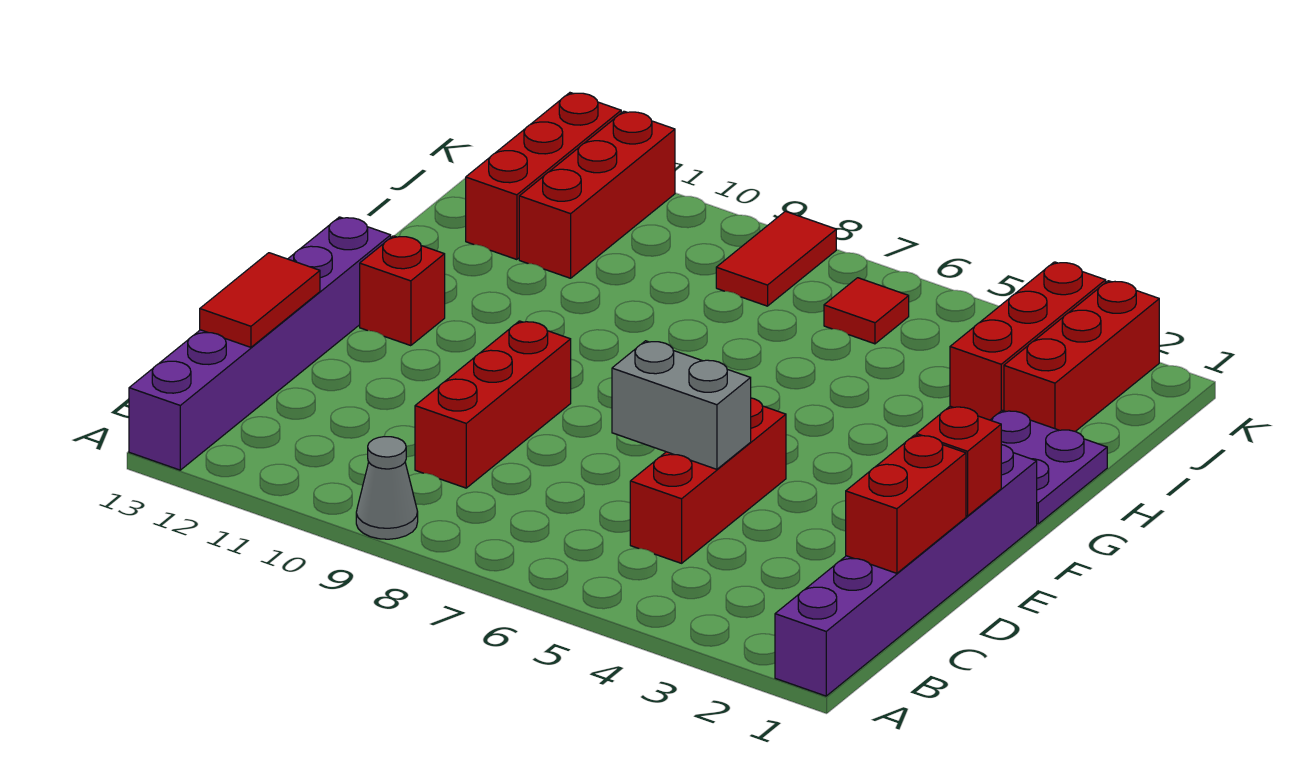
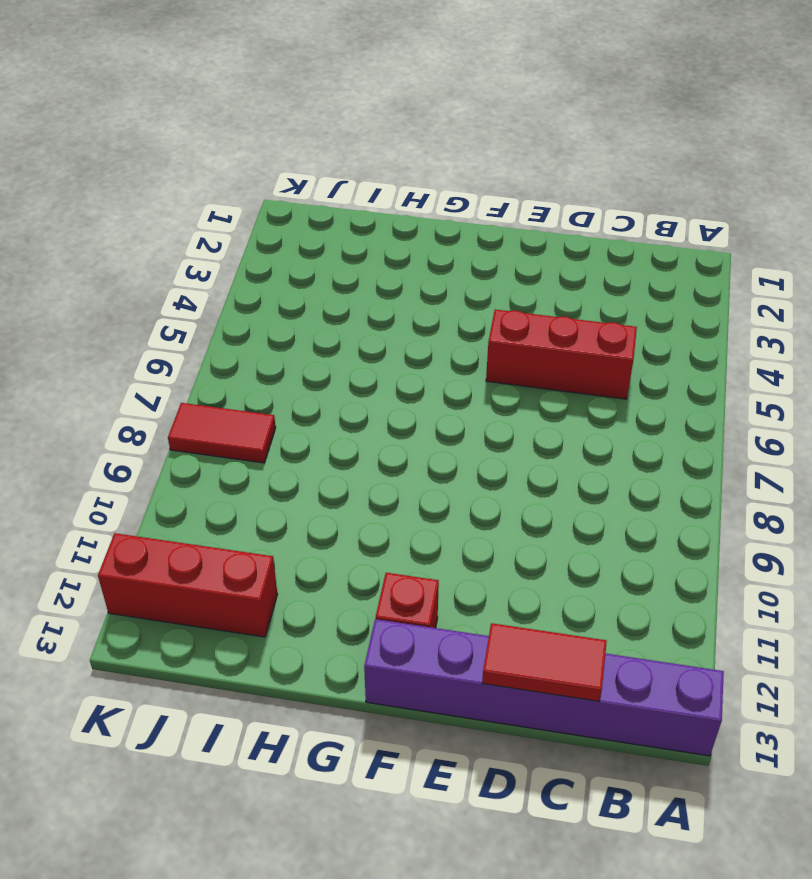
none -> purple brick A1:F1 level 1
none -> grey cone A9 level 1
none -> red brick C9:E9 level 1

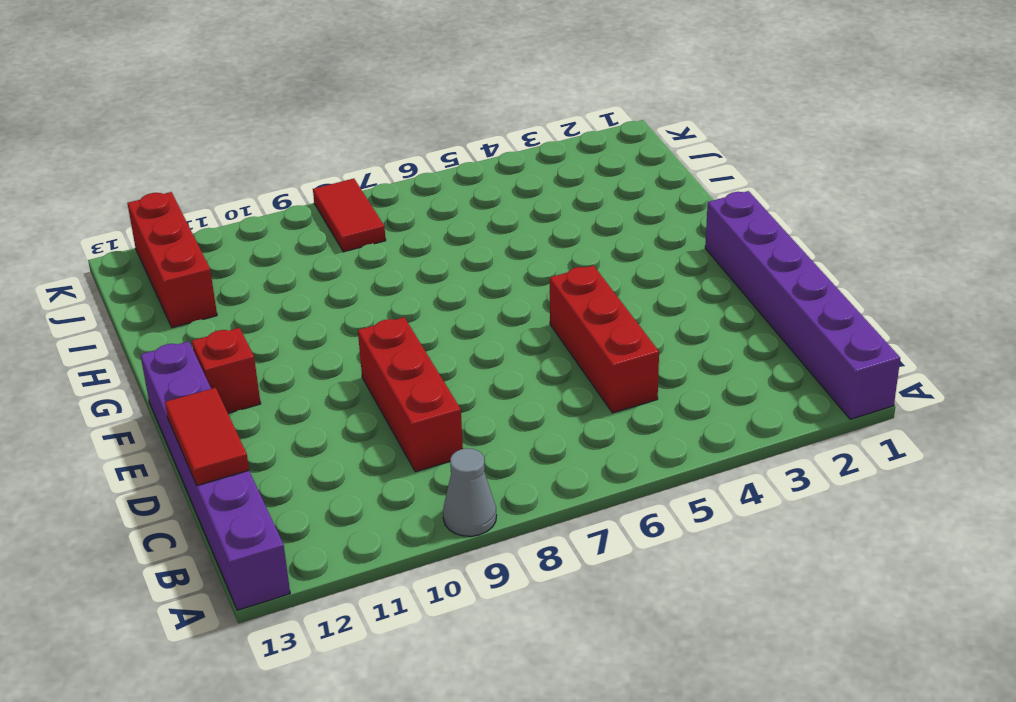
none -> purple plate G1:H2 level 1
none -> red brick I2:K2 level 1
none -> red brick I3:K3 level 1

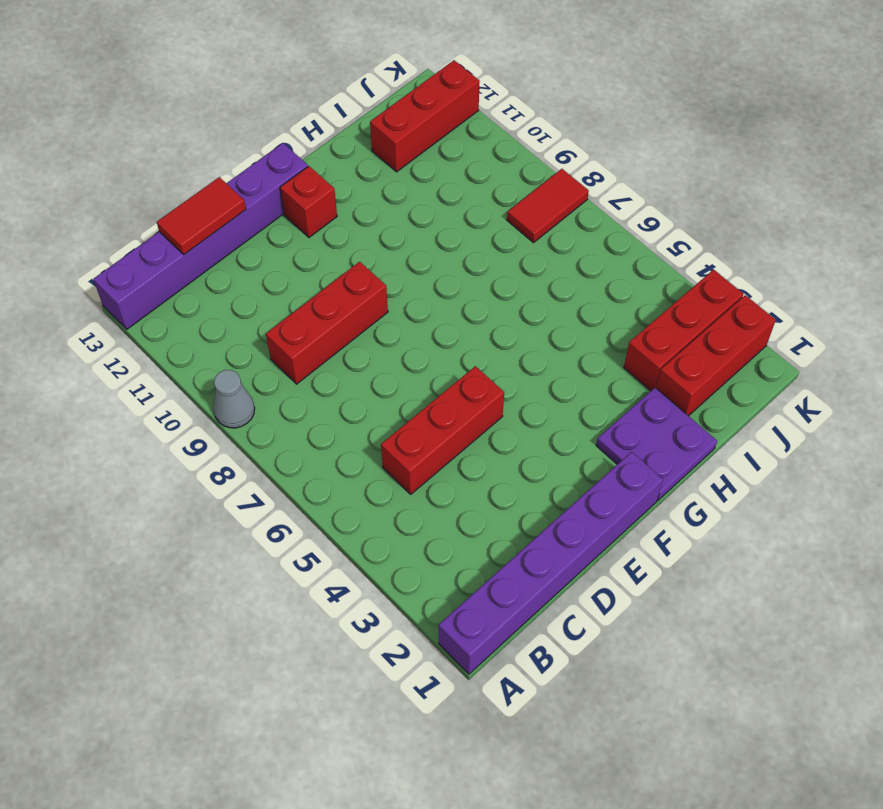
none -> red brick I11:K11 level 1
none -> red tile J6 level 1
none -> red brick C1:D1 level 2

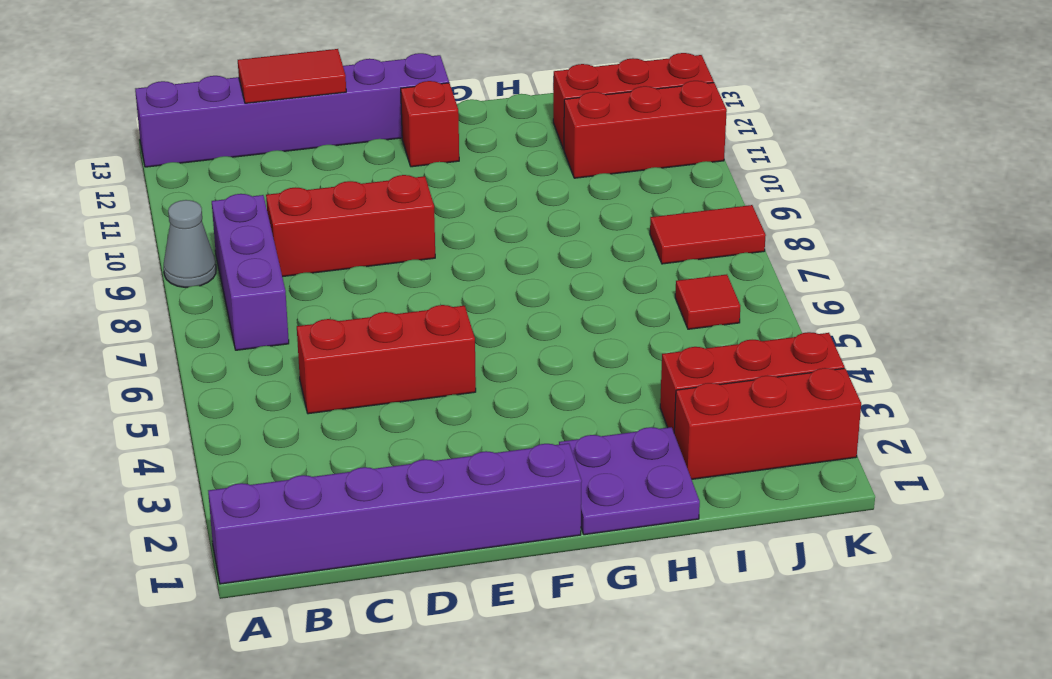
purple brick B7:B9 level 1 -> none
none -> red brick C1:D1 level 2
none -> grey brick D5:D6 level 2
none -> red brick E1 level 2

